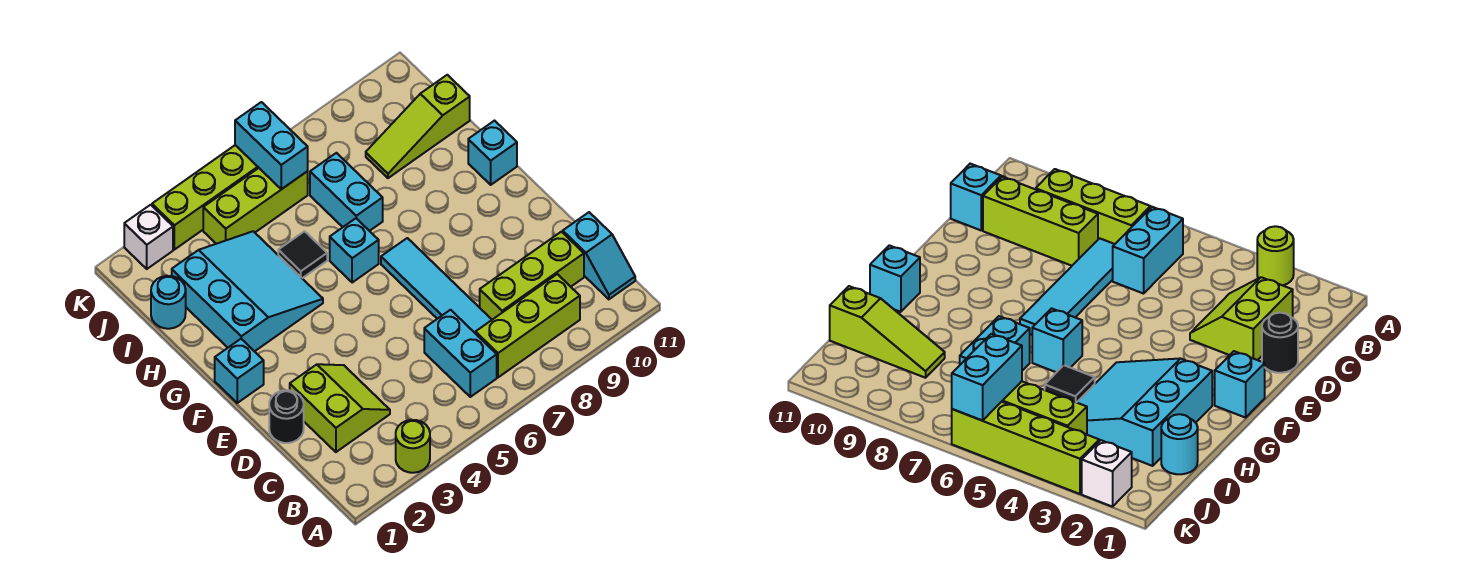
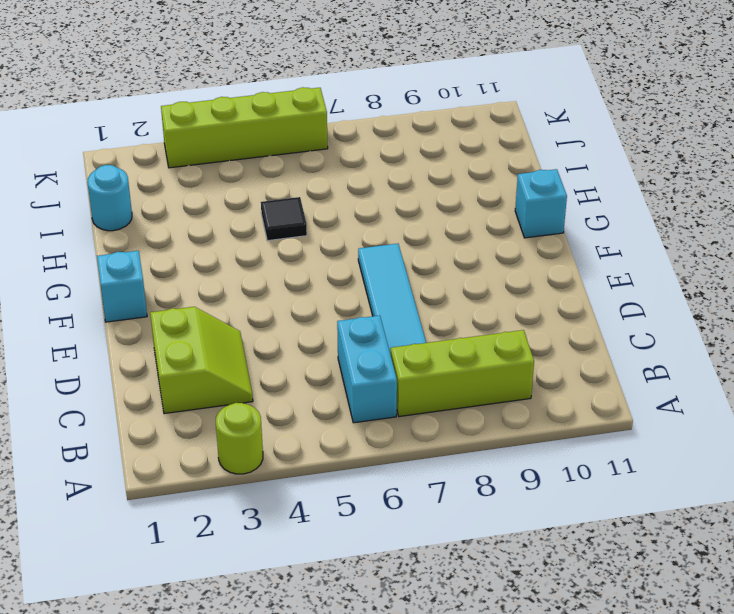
none -> cyan slope B11:C11 level 1 top C
none -> lime brick C8:C10 level 1
none -> black round brick D1 level 1

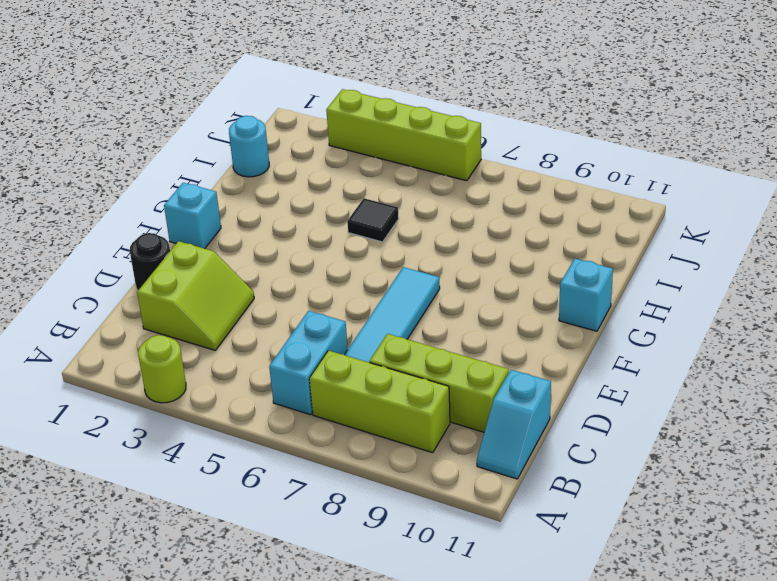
none -> cyan slope G2:I4 level 1 top 2
none -> cyan brick G6 level 1
none -> cyan brick H7:I7 level 1

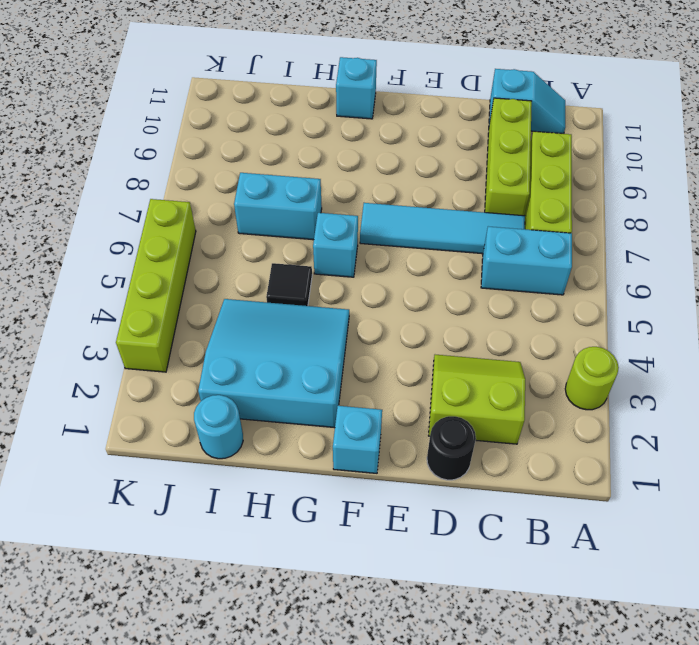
none -> lime slope I9:I11 level 1 top 11
none -> lime brick J4:J6 level 1
none -> white brick K2 level 1

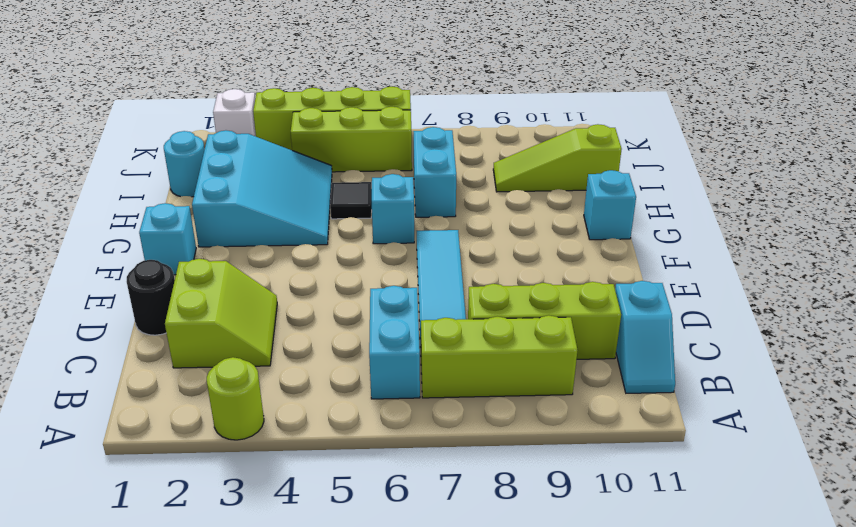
none -> cyan brick J6:K6 level 2

